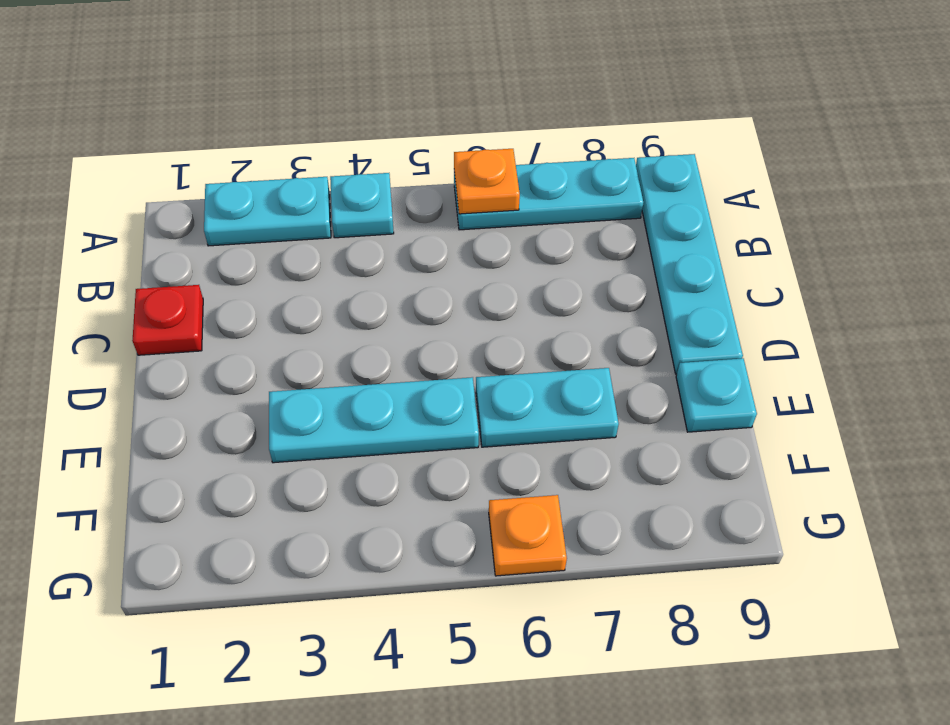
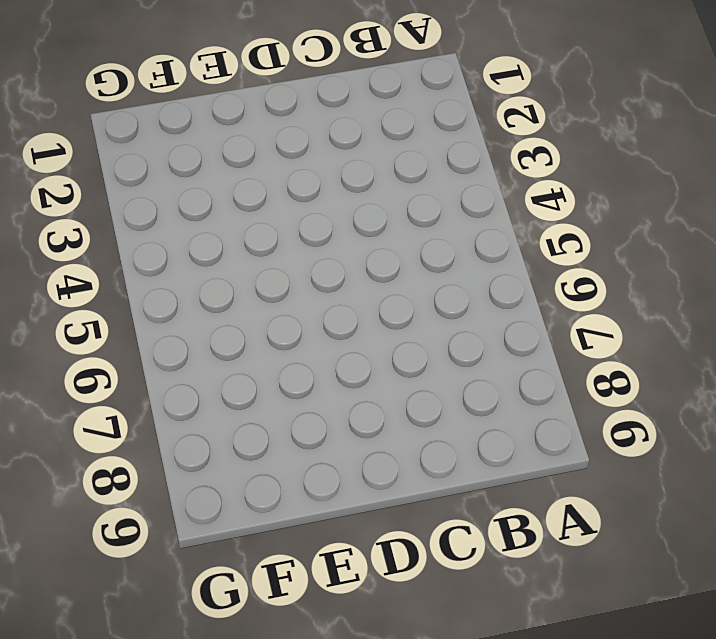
none -> cyan plate A2:A3 level 1
none -> cyan plate A4 level 1

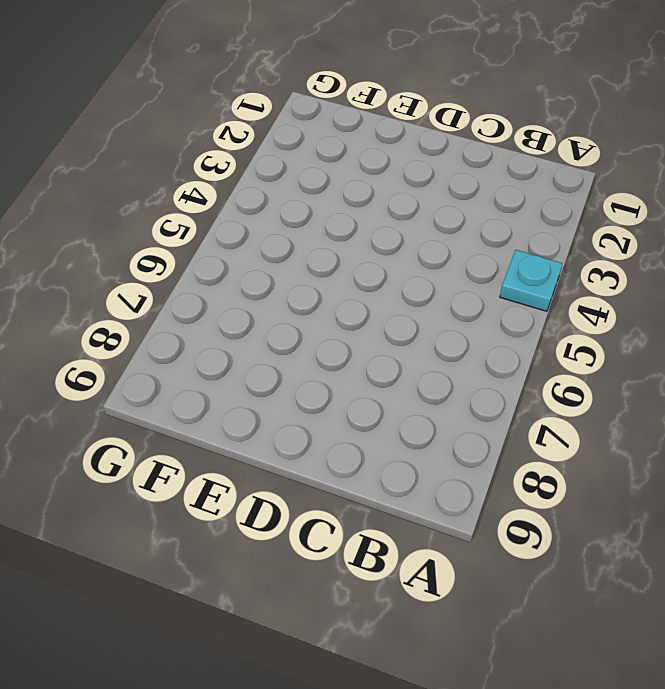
none -> cyan plate A2:A3 level 1
none -> cyan plate A6:A8 level 1

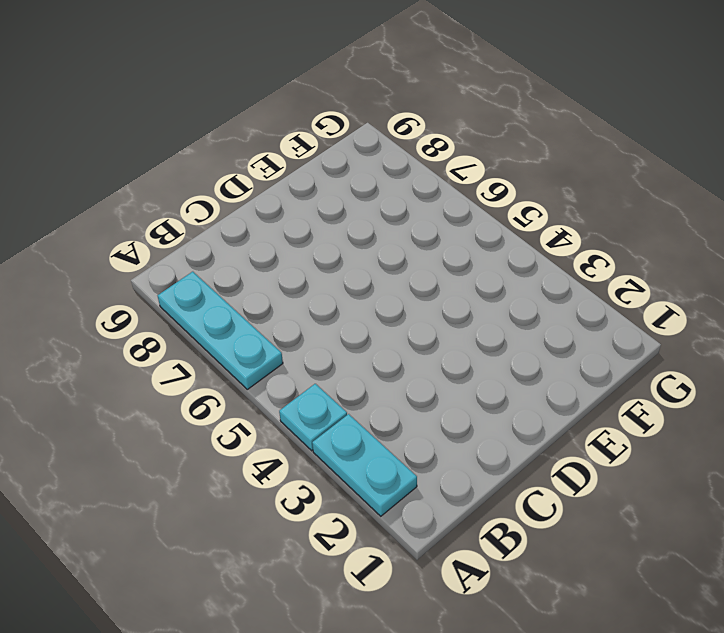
none -> cyan plate A9:D9 level 1
none -> red plate C1 level 1

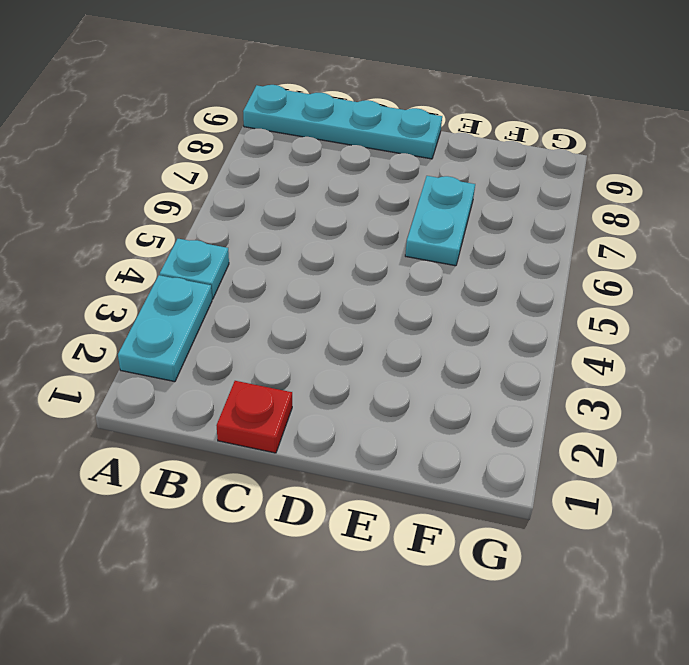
none -> cyan plate A6:A8 level 1
none -> cyan plate E3:E5 level 1

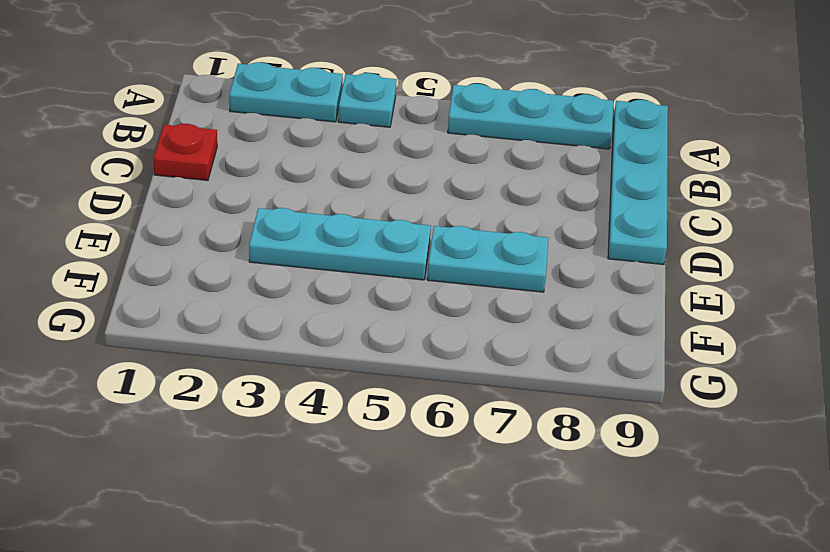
none -> cyan plate E9 level 1
none -> orange plate G6 level 1

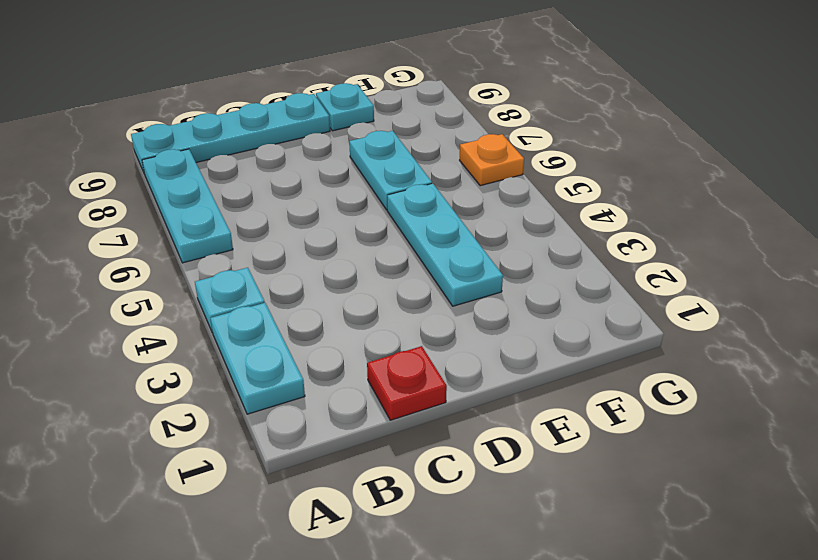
none -> orange plate A6 level 2

